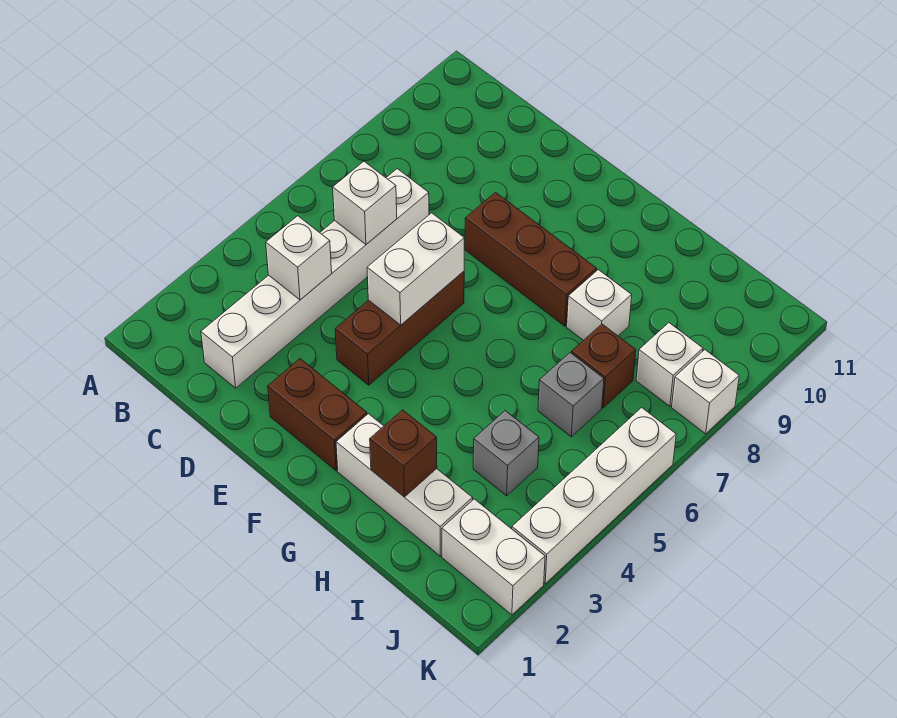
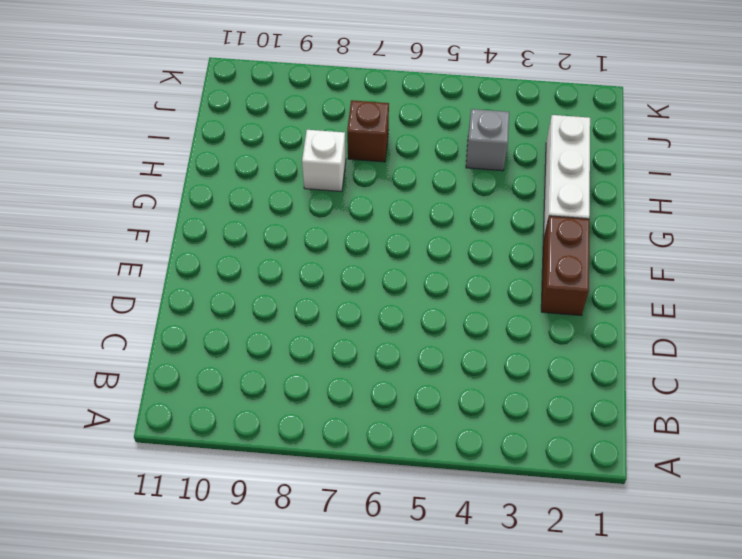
none -> white brick C2:C7 level 1
none -> brown brick E4:E6 level 1
none -> brown brick E8:G8 level 1

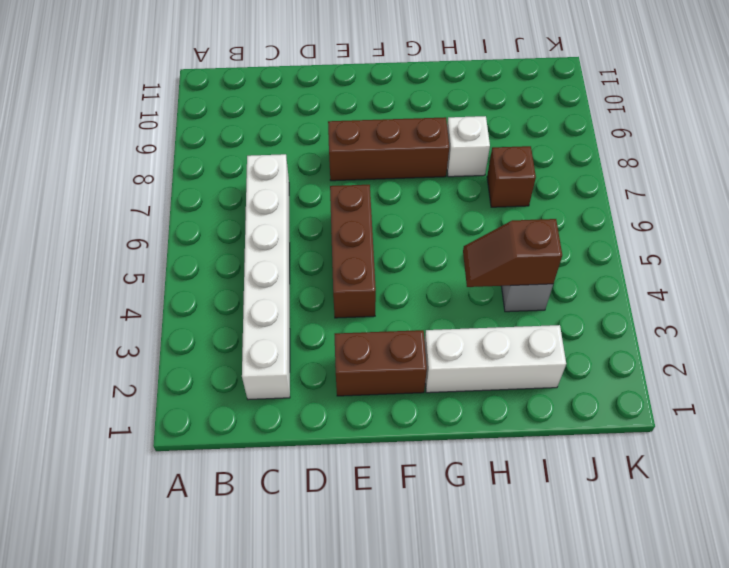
brown slope H4:I4 level 2 top I -> none
none -> grey brick I6 level 1
none -> white brick J2:K2 level 1
none -> white brick J8 level 1

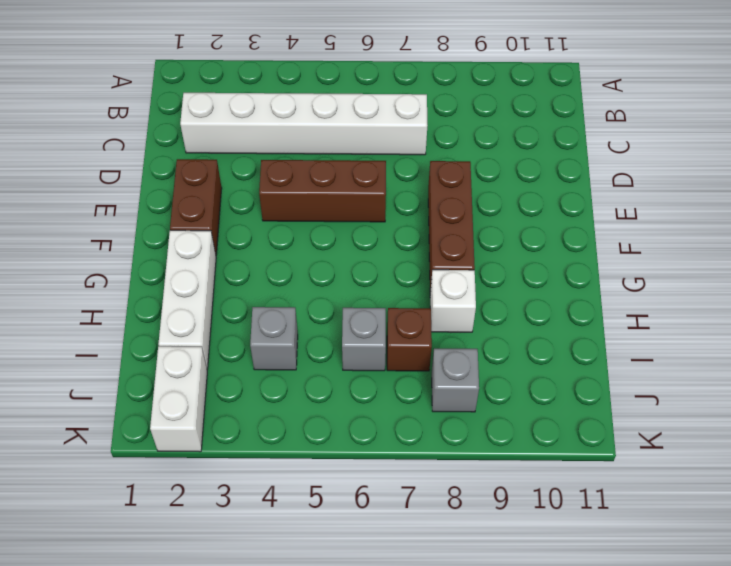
grey brick J8 level 1 -> white brick J8 level 1
none -> white brick K3:K6 level 1
none -> white brick K8 level 1
none -> white brick C4 level 2

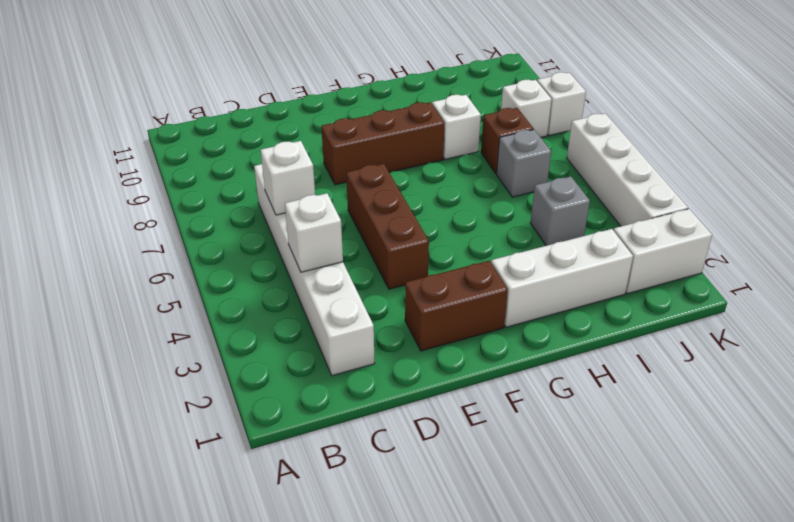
none -> white brick E5:E6 level 2
none -> brown brick H2 level 2

